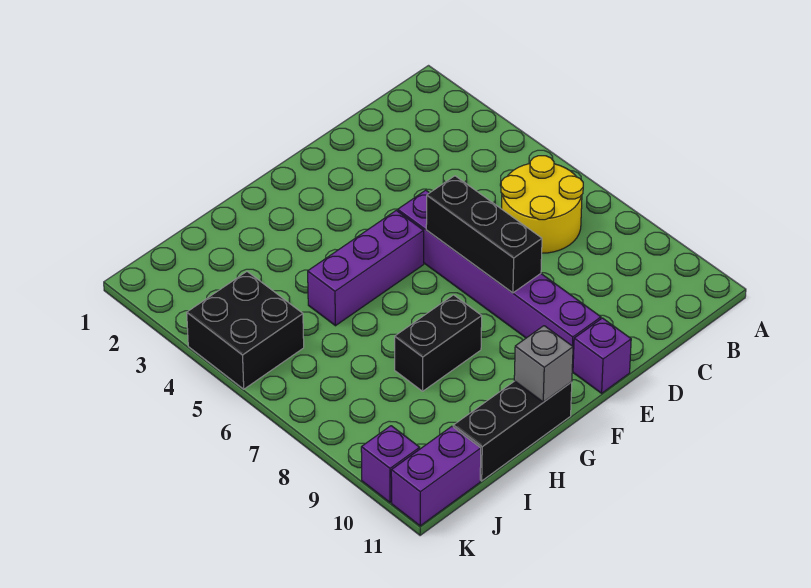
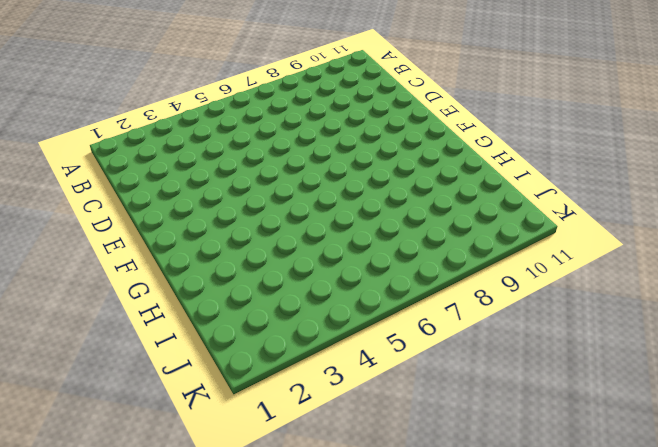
none -> yellow round brick B6:C7 level 1
none -> purple brick E5:E10 level 1

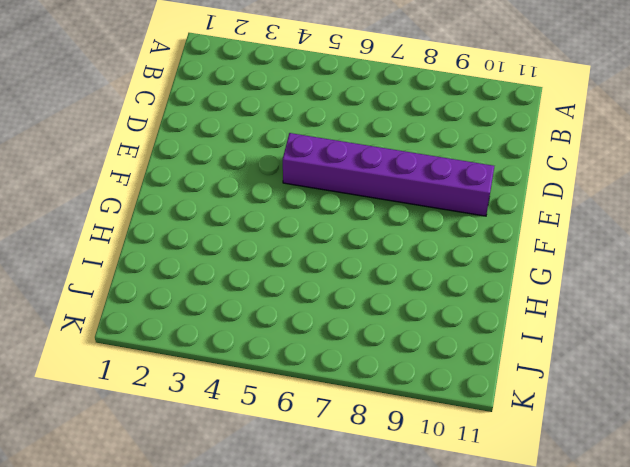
none -> yellow round brick B6:C7 level 1
none -> purple brick E11 level 1

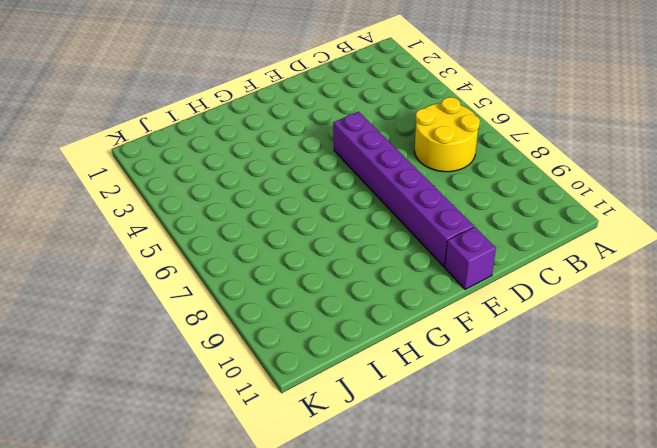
none -> purple brick F5:H5 level 1
none -> black brick G8:H8 level 1

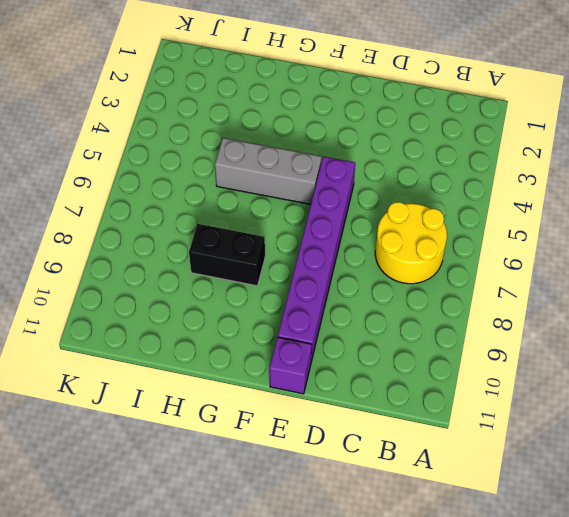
grey brick F5:H5 level 1 -> purple brick F5:H5 level 1
none -> black brick G11:I11 level 1
none -> black brick J4:K5 level 1

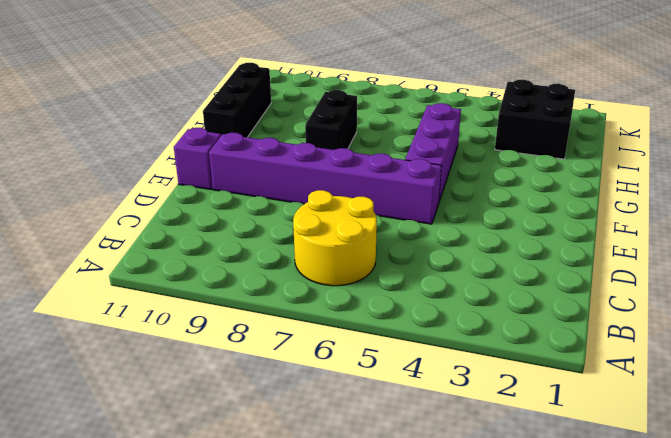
black brick I2:J3 level 1 -> black brick J4:K5 level 1
none -> purple brick J11:K11 level 1
none -> purple brick K10 level 1

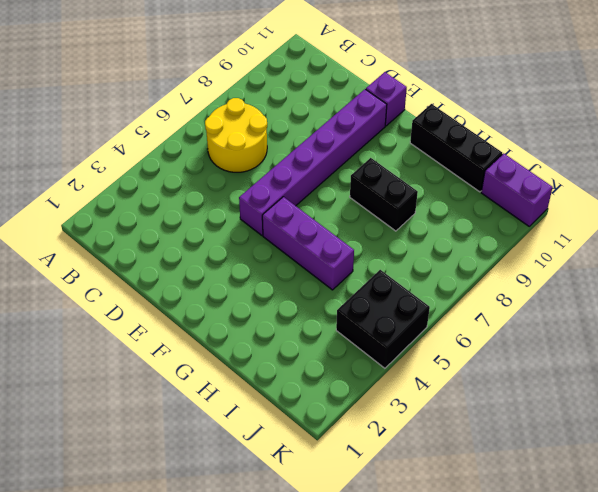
none -> purple brick K10 level 1
none -> black brick E6:E8 level 2

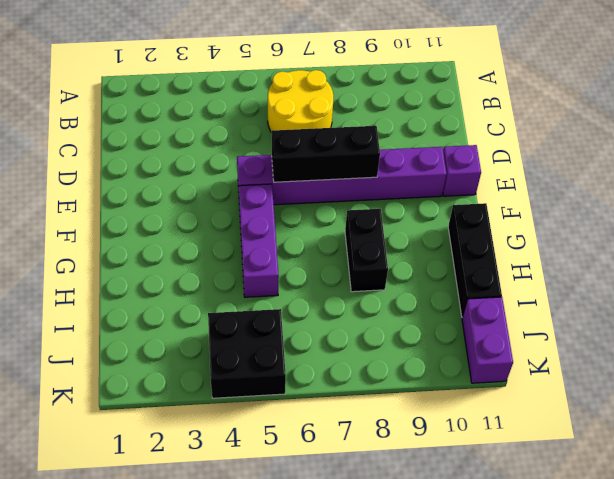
none -> purple brick K10 level 1
none -> grey brick G11 level 2

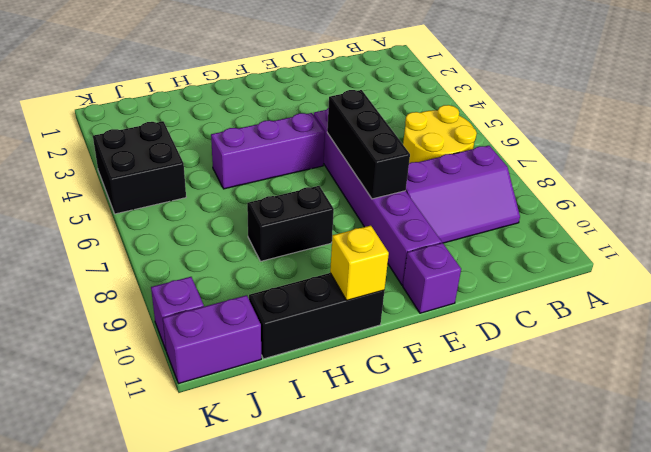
purple slope B8:D9 level 1 top 8 -> none
yellow brick G11 level 2 -> grey brick G11 level 2

